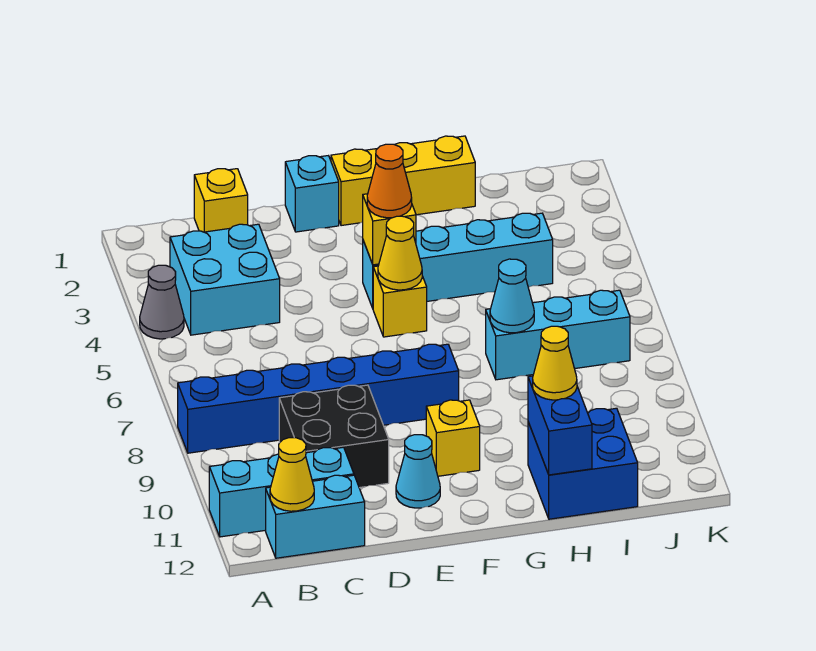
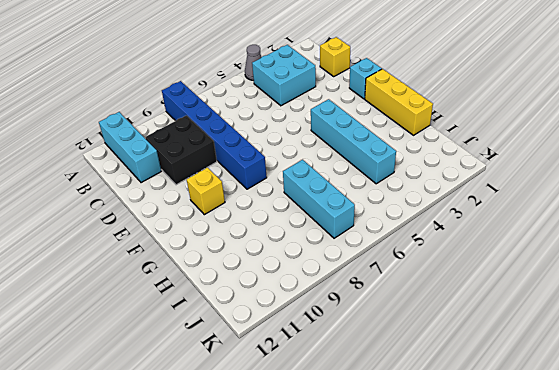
none -> cyan brick B12:C12 level 1
none -> cyan cone E11 level 1
none -> yellow brick F5 level 1

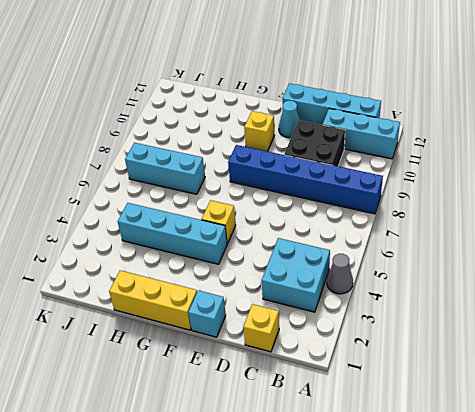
cyan brick B12:E12 level 1 -> cyan brick B12:C12 level 1
none -> blue brick H11:I12 level 1
none -> yellow cone B12 level 2
none -> yellow brick F4 level 2

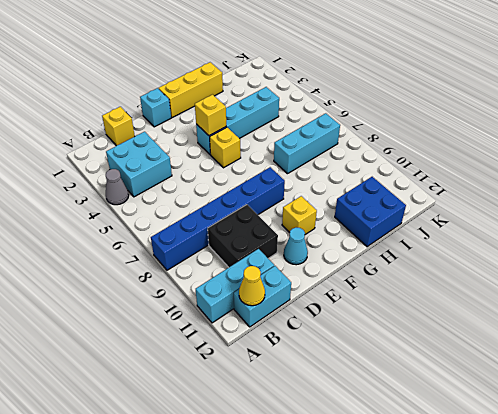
none -> yellow cone F5 level 2
none -> cyan cone H7 level 2
none -> blue brick H11:H12 level 2

